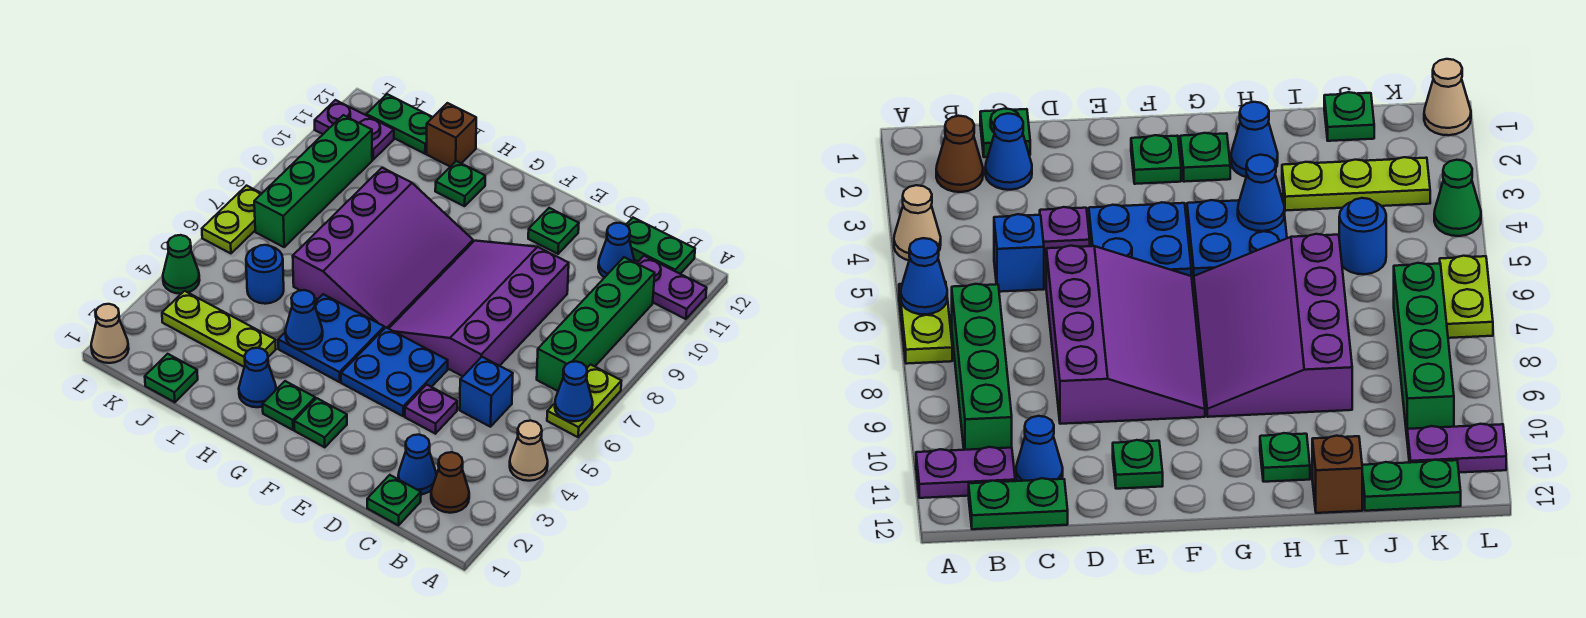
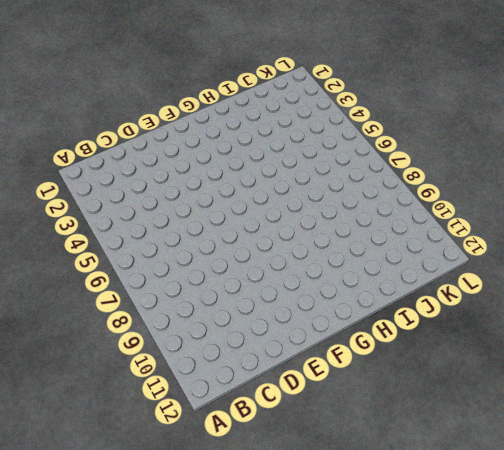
none -> tan cone A4 level 1
none -> lime plate A6:A7 level 1
none -> purple plate A11:B11 level 1
none -> brown cone B2 level 1

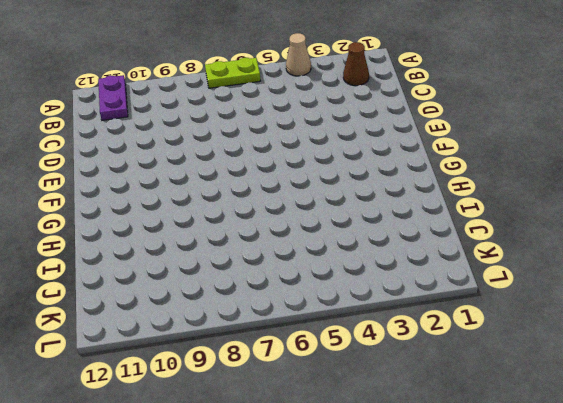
none -> green brick B7:B10 level 1
none -> green plate B12:C12 level 1
none -> green plate C1 level 1
none -> blue cone C2 level 1

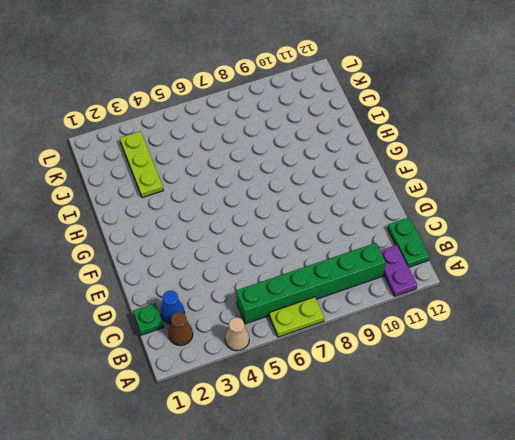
green brick B5:B10 level 1 -> green brick B7:B10 level 1
none -> blue brick C5 level 1
none -> blue cone C11 level 1
none -> purple plate D4 level 1
none -> purple slope D6:F9 level 1 top D

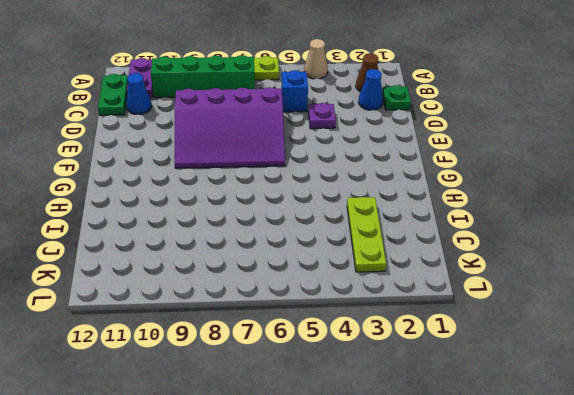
none -> blue plate E4:F5 level 1
none -> green plate E11 level 1
none -> green plate F2 level 1
none -> green plate G2 level 1

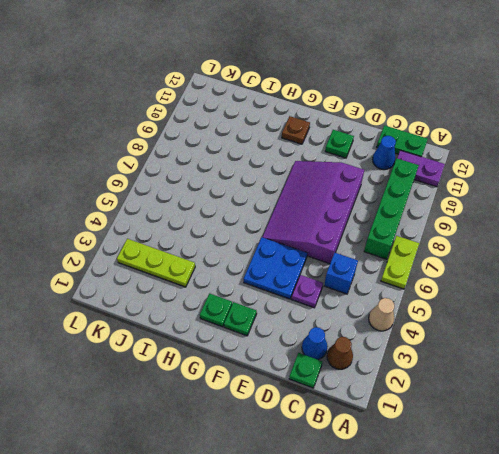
brown plate G11 level 1 -> none
none -> blue plate G4:H5 level 1
none -> purple slope G6:I9 level 1 top I
none -> blue cone H2 level 1
none -> green plate H11 level 1

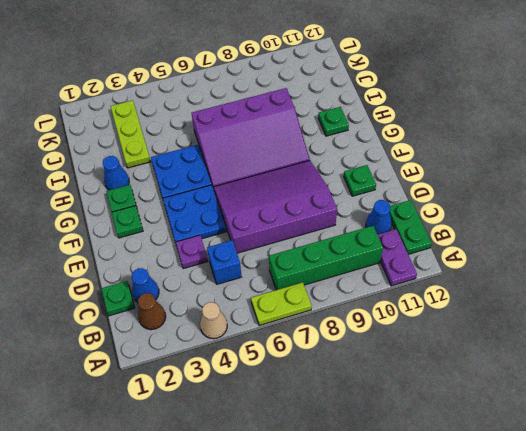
none -> brown brick I12 level 1
none -> green plate J1 level 1
none -> blue round brick J5 level 1
none -> green plate J12:K12 level 1

